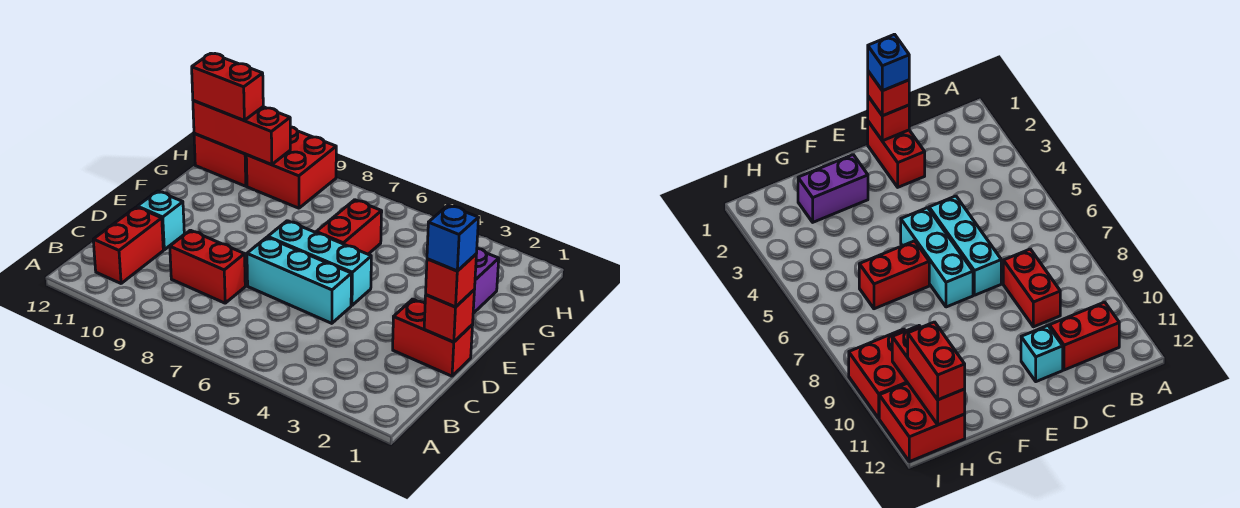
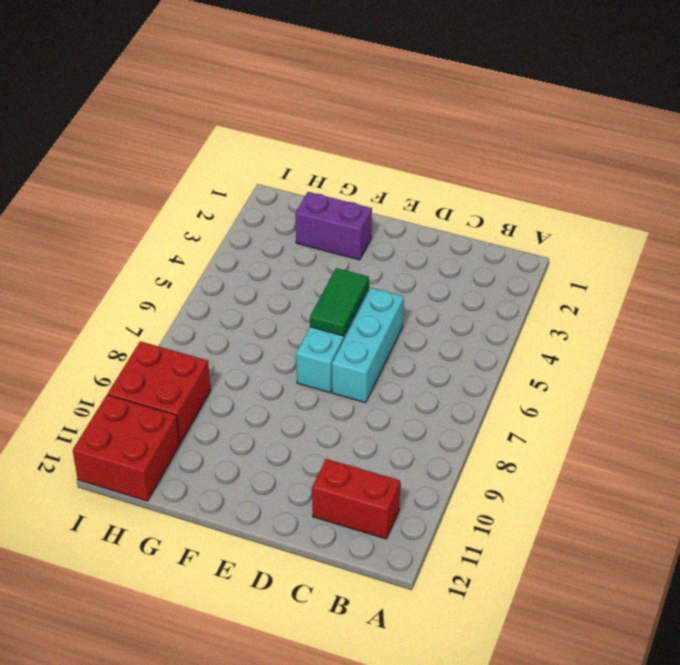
green tile E5:E6 level 2 -> none
none -> red brick C8:C9 level 1
none -> red brick D1:D2 level 1
none -> cyan brick D11 level 1

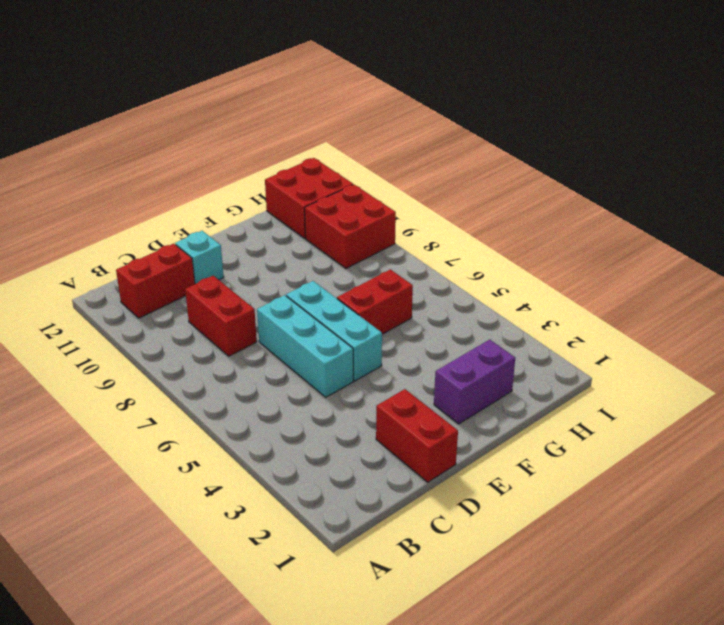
none -> red brick D1 level 2
none -> red brick H10:H12 level 2
none -> red brick D1 level 3

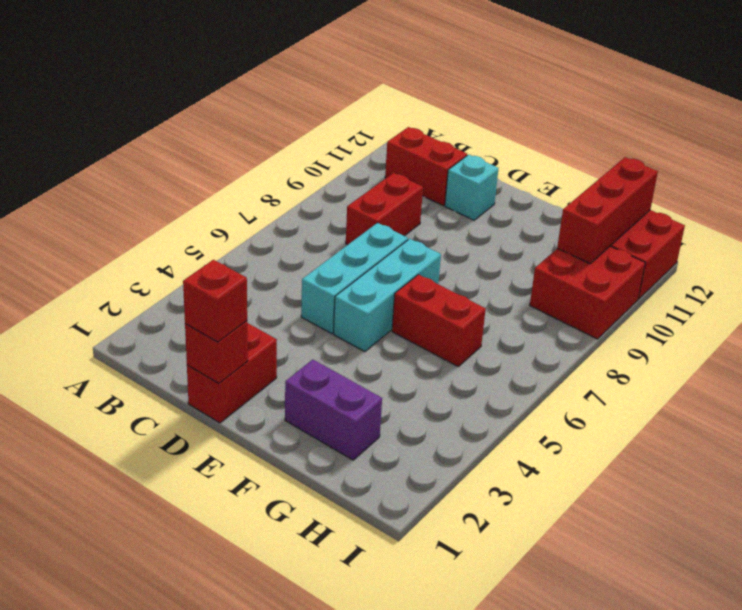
none -> red brick H11:H12 level 3
none -> blue brick D1 level 4

